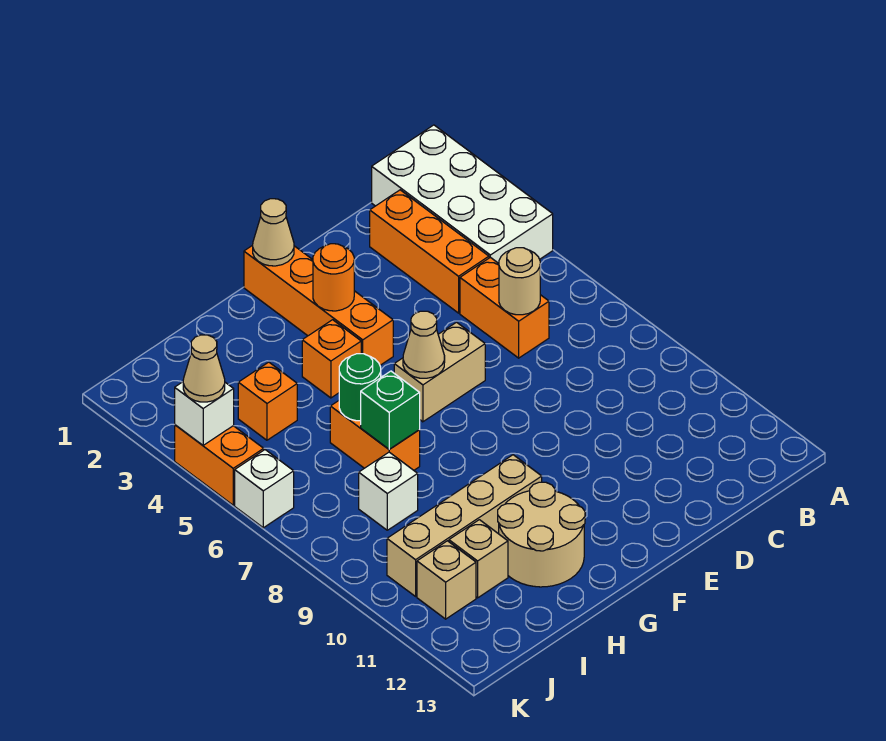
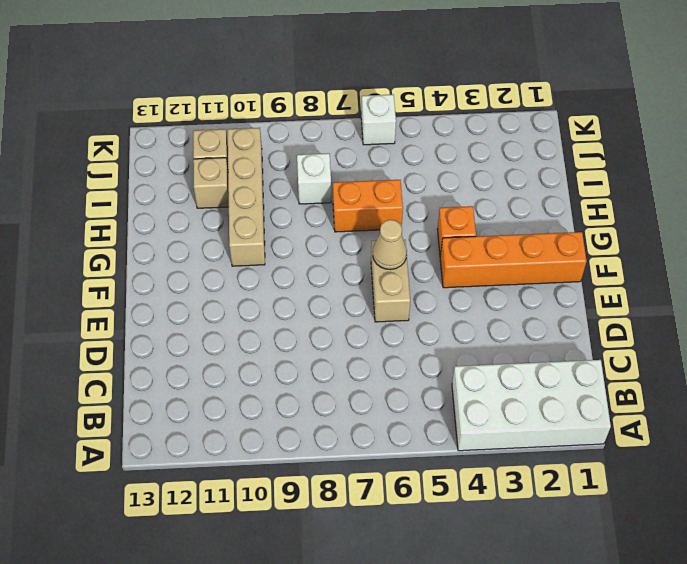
none -> orange brick C2:C4 level 1
none -> orange brick C5:C6 level 1
none -> tan round brick G11:H12 level 1

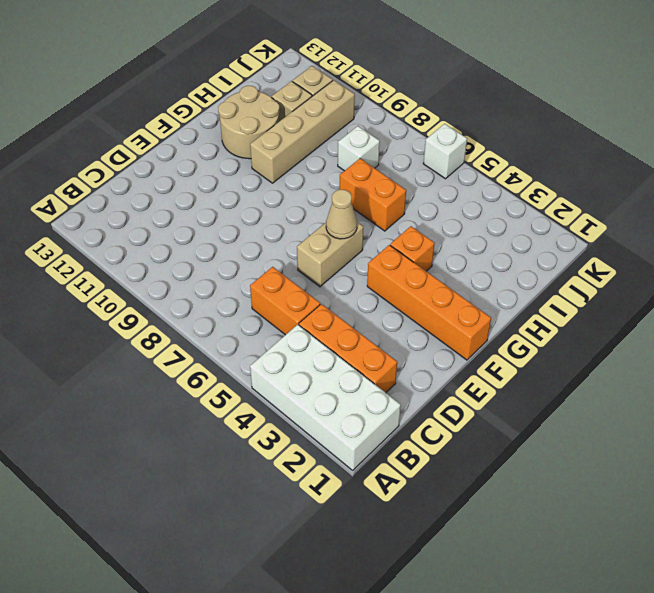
none -> orange brick I4 level 1
none -> orange brick K4:K5 level 1
none -> tan round brick C6 level 2

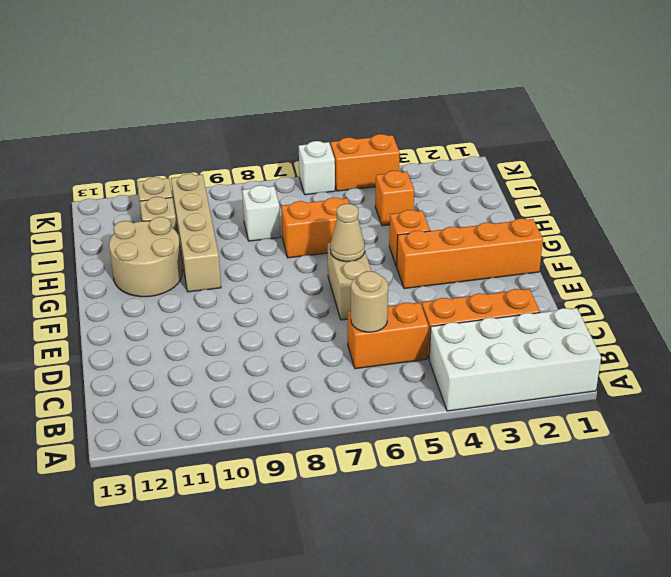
none -> tan cone F1 level 2
none -> orange round brick F3 level 2
none -> green round brick H6 level 2

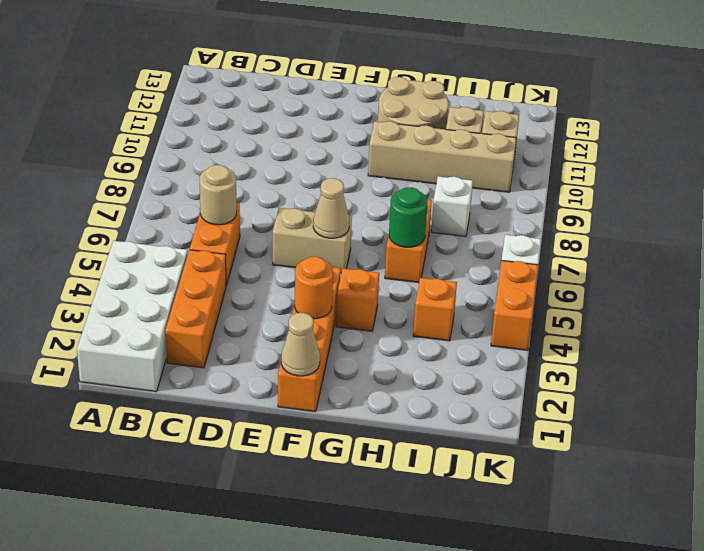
none -> green brick H7 level 2
none -> white brick K4 level 2
none -> tan cone K4 level 3

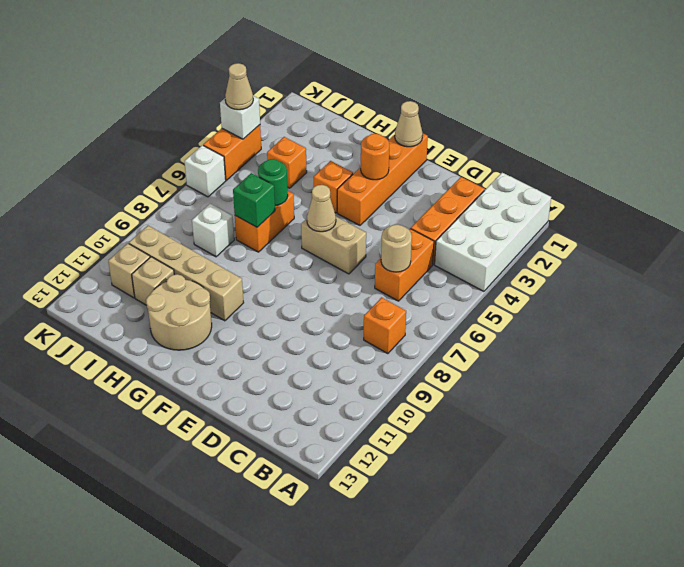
orange brick B8 level 1 -> none

